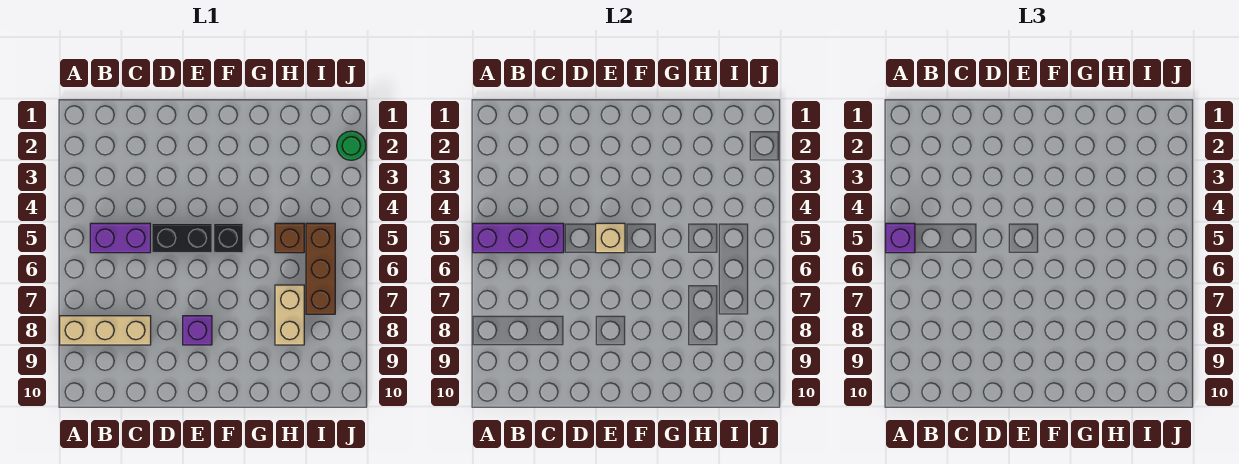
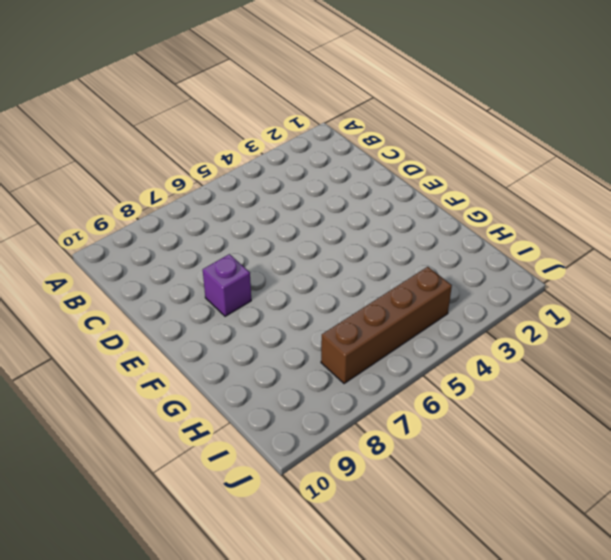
brown brick I4:I7 level 1 -> brown brick I5:I7 level 1
none -> tan brick A8:C8 level 1
none -> purple brick B5:C5 level 1
none -> black brick D5:E5 level 1

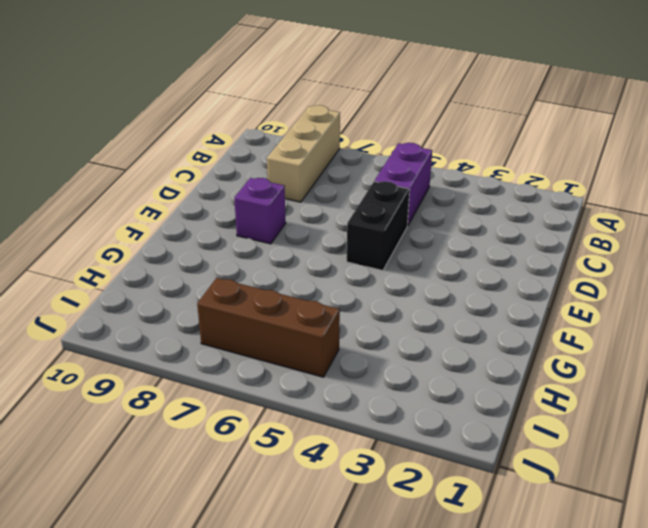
none -> black brick F5 level 1
none -> brown brick H5 level 1
none -> tan brick H7:H8 level 1

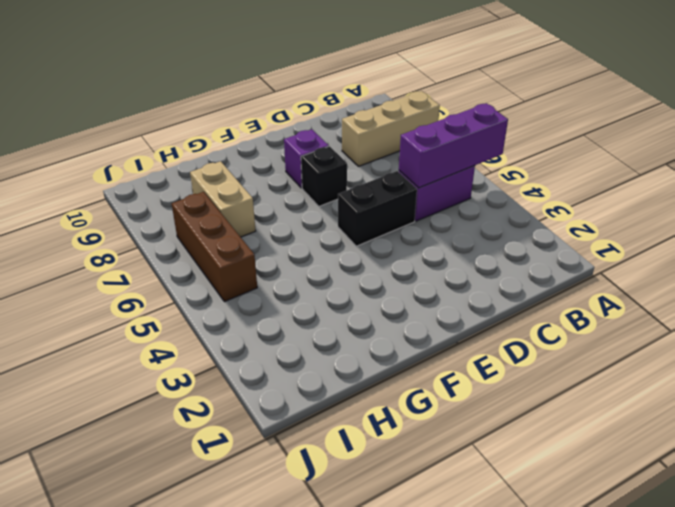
black brick E7 level 1 -> black brick F5 level 1
none -> brown brick H5 level 1
none -> green round brick J2 level 1
none -> tan brick E5 level 2

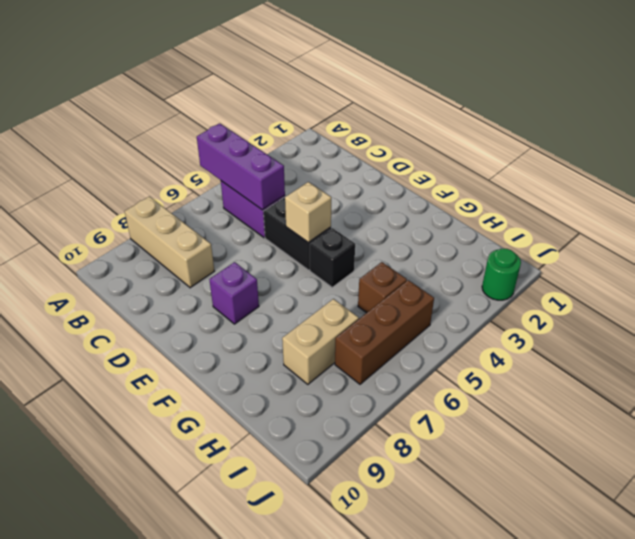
none -> purple brick A5 level 3

